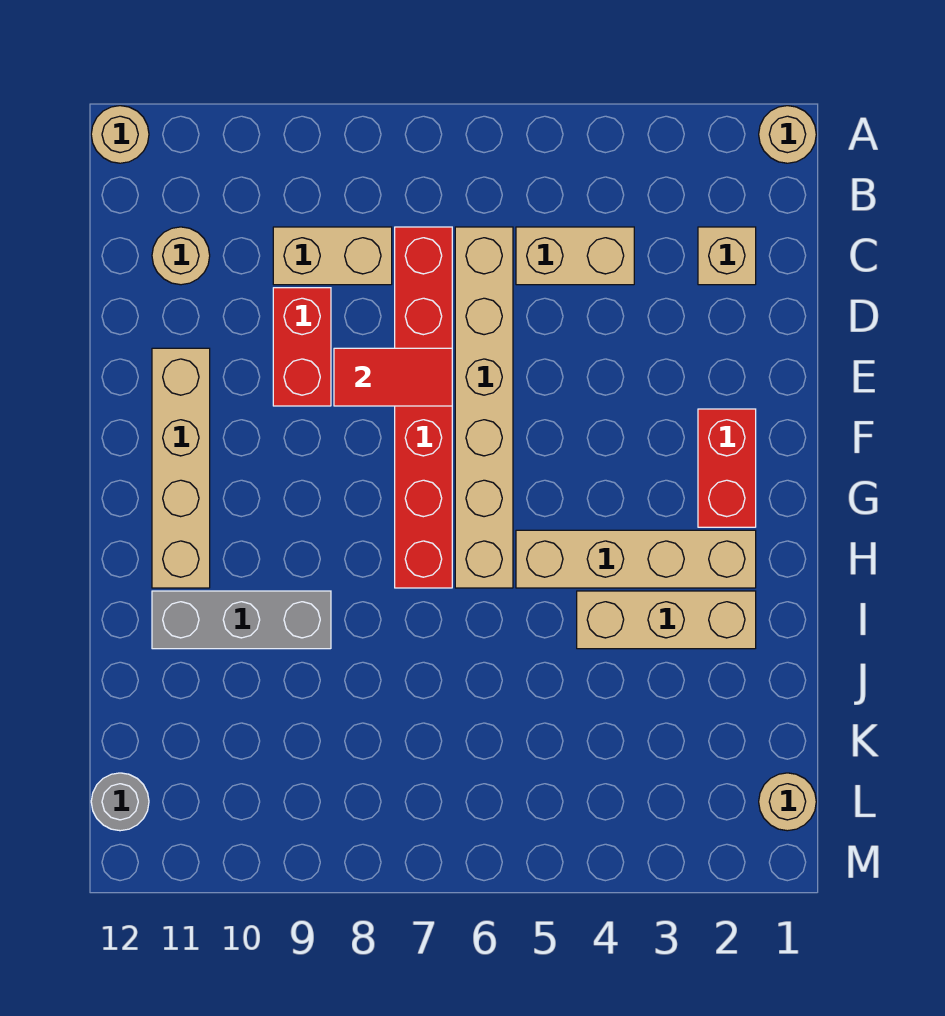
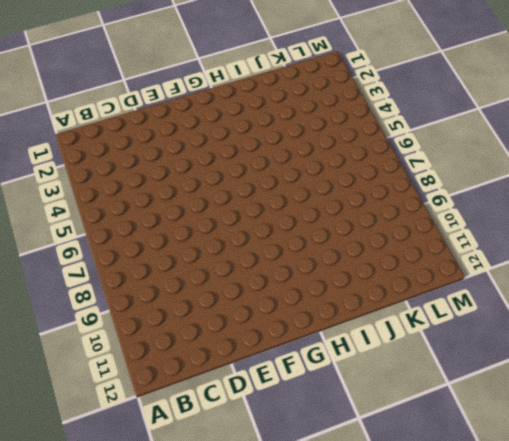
none -> tan round brick A1 level 1
none -> tan round brick A12 level 1
none -> tan brick C2 level 1

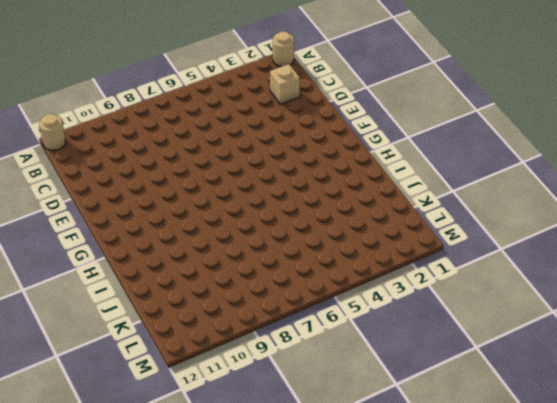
none -> tan brick C4:C5 level 1
none -> tan brick C6:H6 level 1
none -> red brick C7:H7 level 1

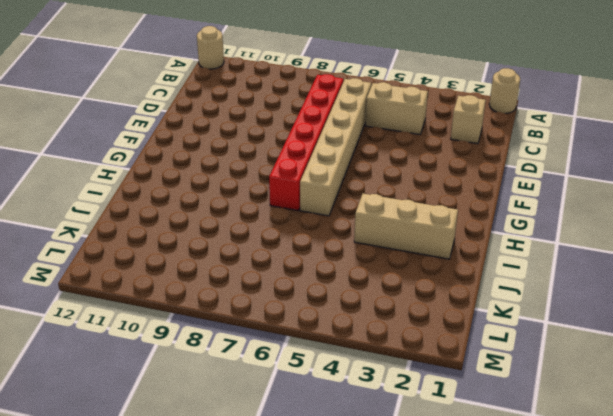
none -> tan brick C8:C9 level 1
none -> tan round brick C11 level 1
none -> red brick D9:E9 level 1

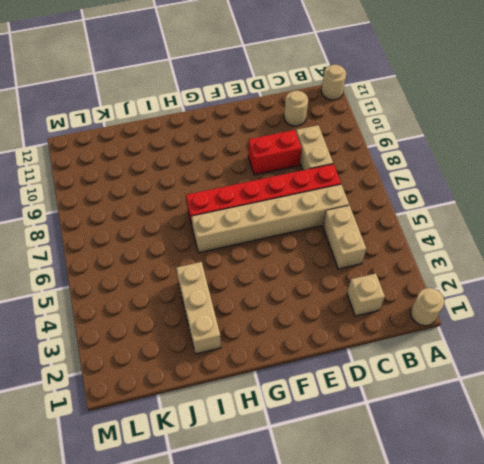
none -> tan brick E11:H11 level 1
none -> red brick F2:G2 level 1
none -> tan brick H2:H5 level 1

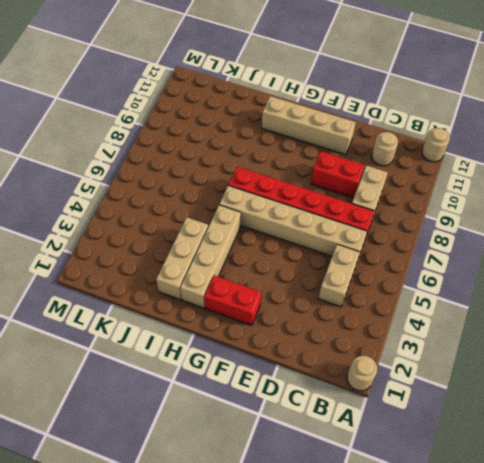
none -> tan brick C2 level 1
none -> grey brick I9:I11 level 1
none -> tan round brick L1 level 1

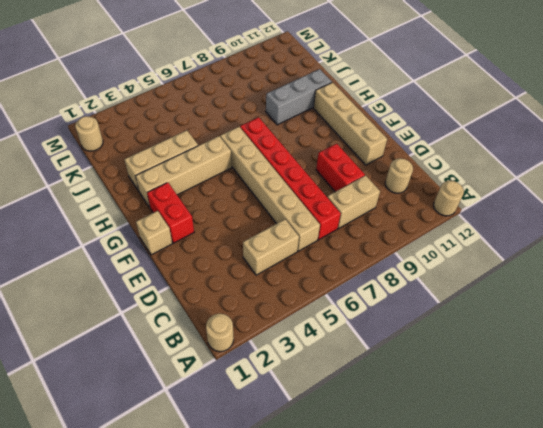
tan brick F1 level 1 -> tan brick C2 level 1
none -> grey round brick L12 level 1
none -> red tile E7:E8 level 2

